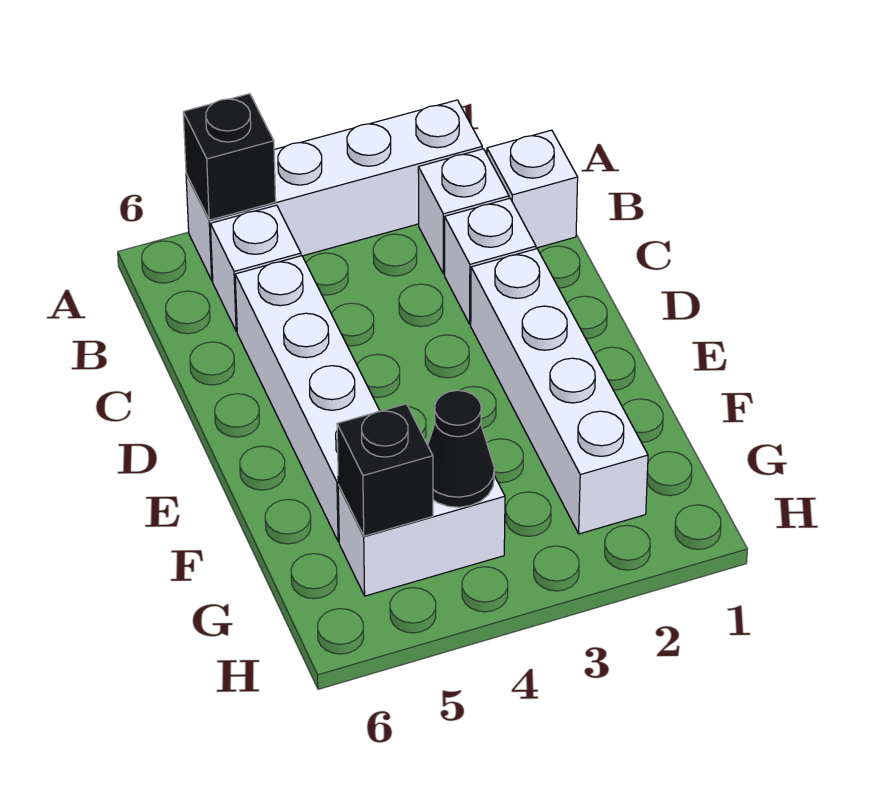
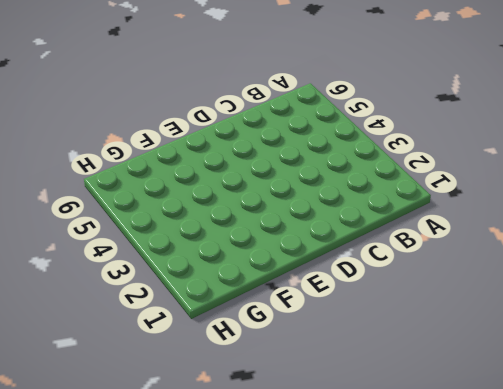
none -> white brick A2:A5 level 1
none -> white brick B1 level 1

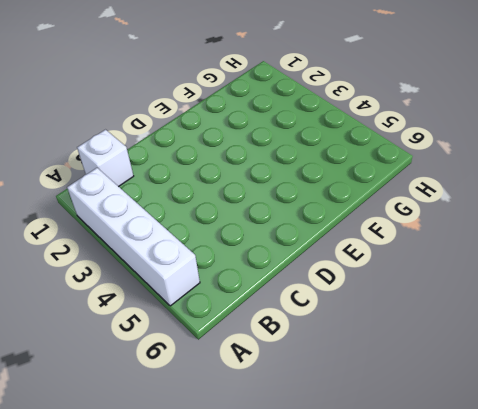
none -> white brick B2 level 1
none -> white brick B5 level 1

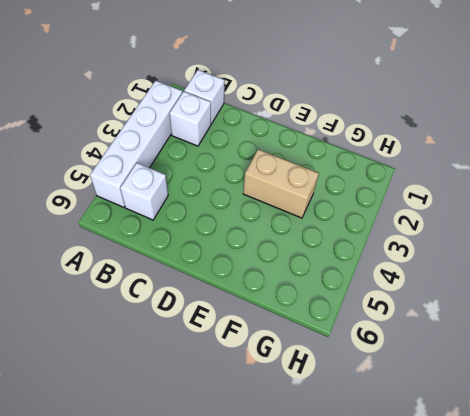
tan brick E3:F3 level 1 -> none
none -> white brick C2 level 1
none -> white brick C5:F5 level 1

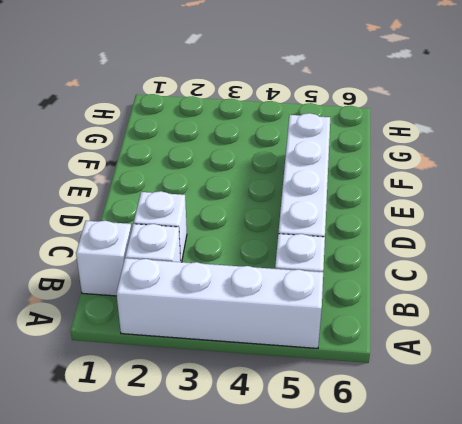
none -> white brick D2:G2 level 1
none -> white brick G4:G5 level 1

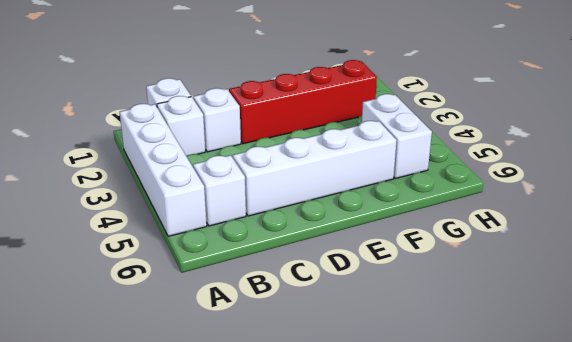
red brick D2:G2 level 1 -> white brick D2:G2 level 1
none -> black brick A5 level 2
none -> black cone G4 level 2

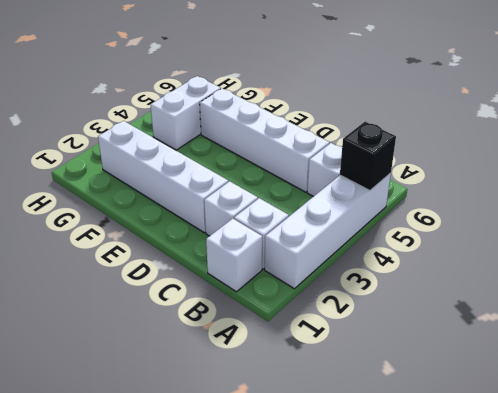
none -> black cone G4 level 2
none -> black brick G5 level 2

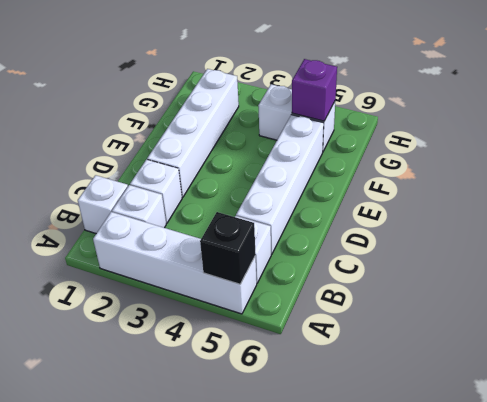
purple brick G5 level 2 -> black brick G5 level 2
none -> black cone G4 level 2

